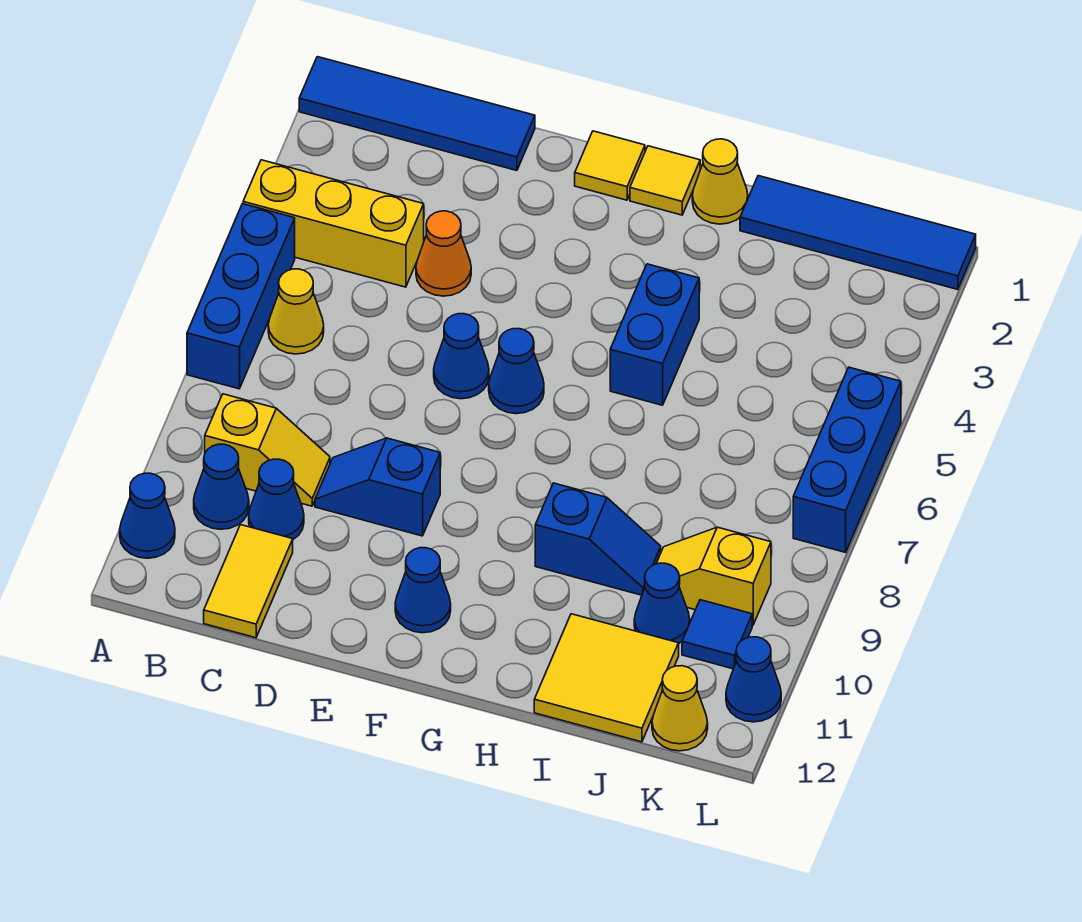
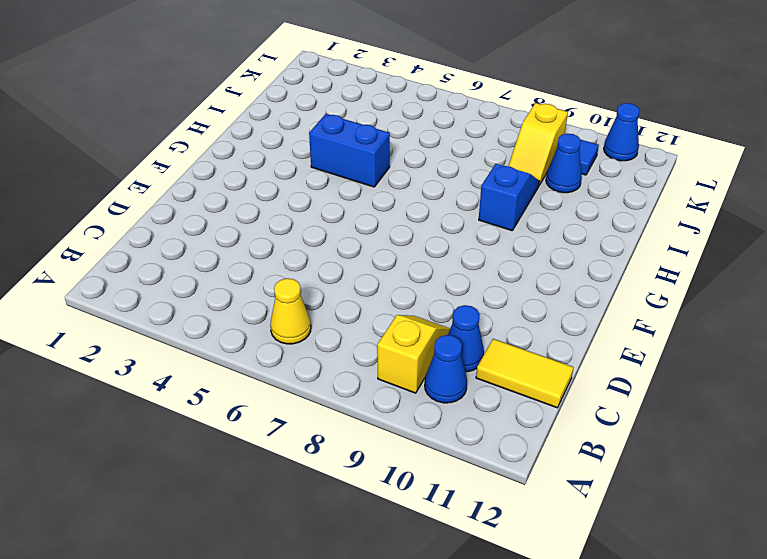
none -> blue tile A1:D1 level 1
none -> yellow brick A4:C4 level 1
none -> blue brick A5:A7 level 1

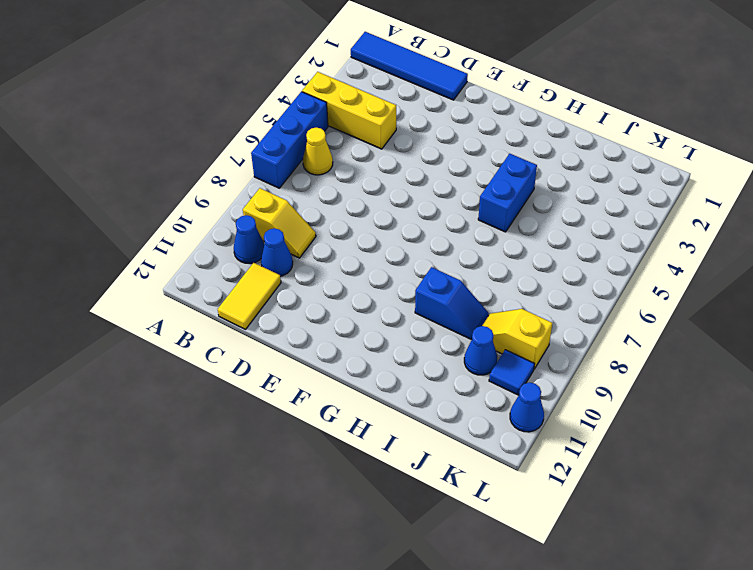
none -> blue cone A11 level 1
none -> orange cone D4 level 1
none -> blue slope D9:E9 level 1 top E

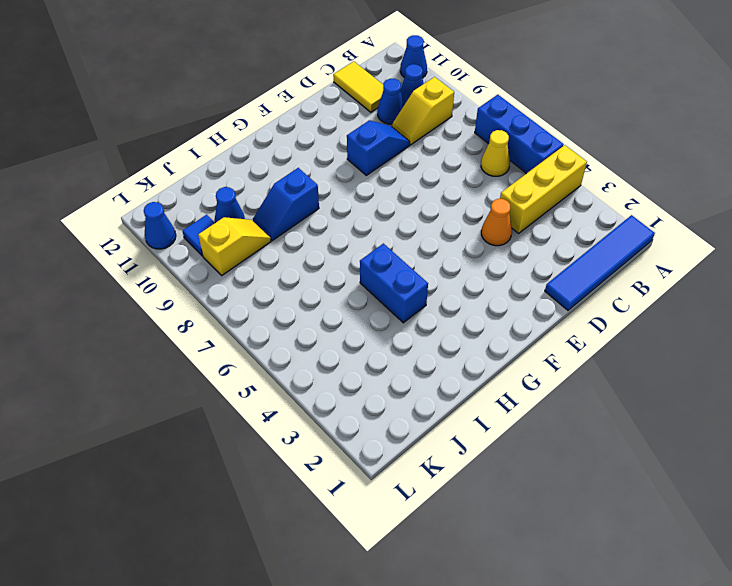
none -> blue cone E6 level 1
none -> yellow tile F1 level 1
none -> blue cone F6 level 1

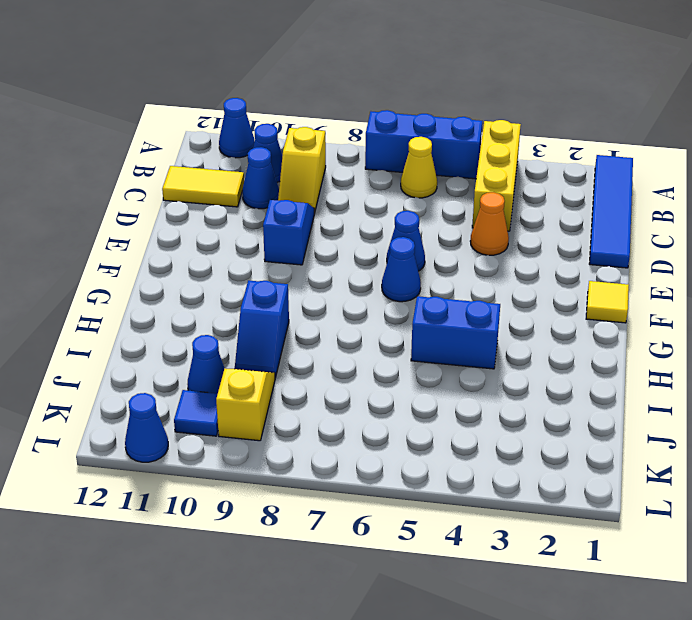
none -> blue cone F11 level 1
none -> yellow tile G1 level 1
none -> yellow cone H1 level 1

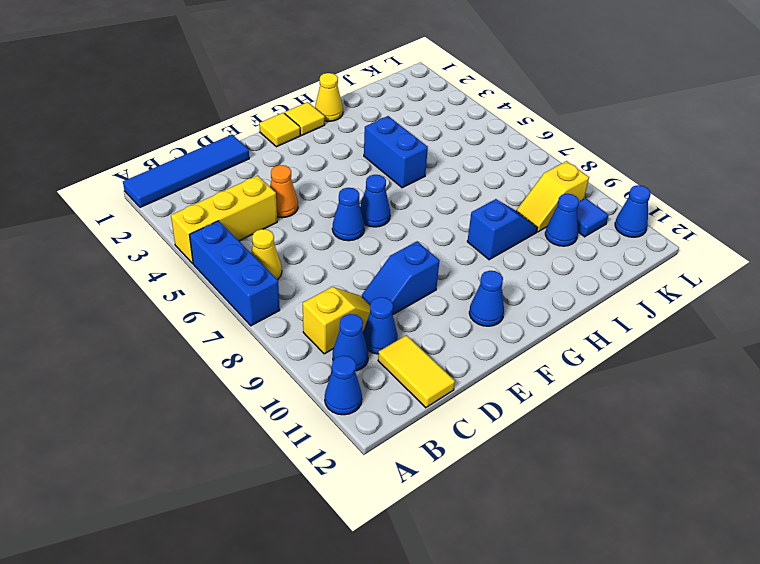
none -> blue tile I1:L1 level 1
none -> yellow tile I11:J12 level 1
none -> yellow cone K12 level 1

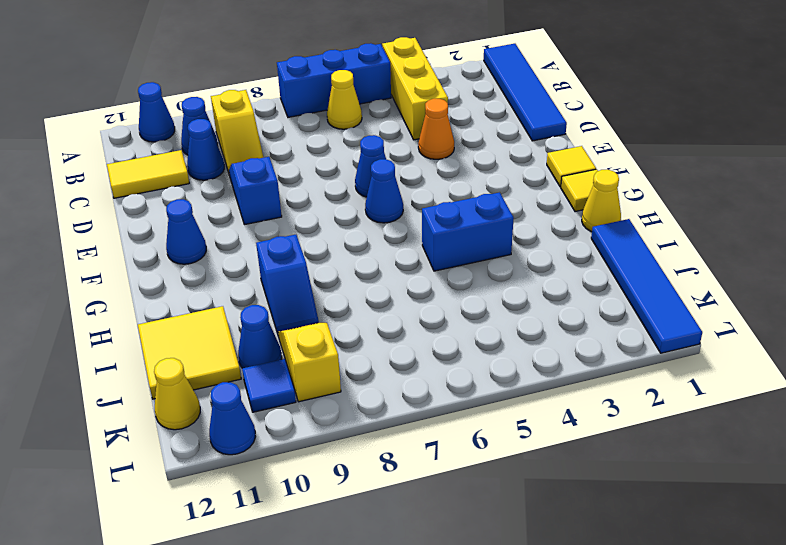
none -> blue brick L5:L7 level 1

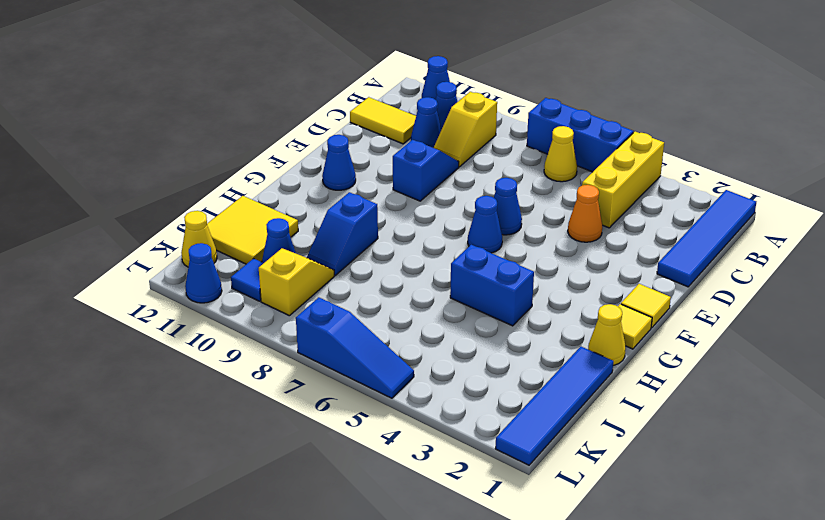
blue slope L5:L7 level 1 top 7 -> blue brick L5:L7 level 1

